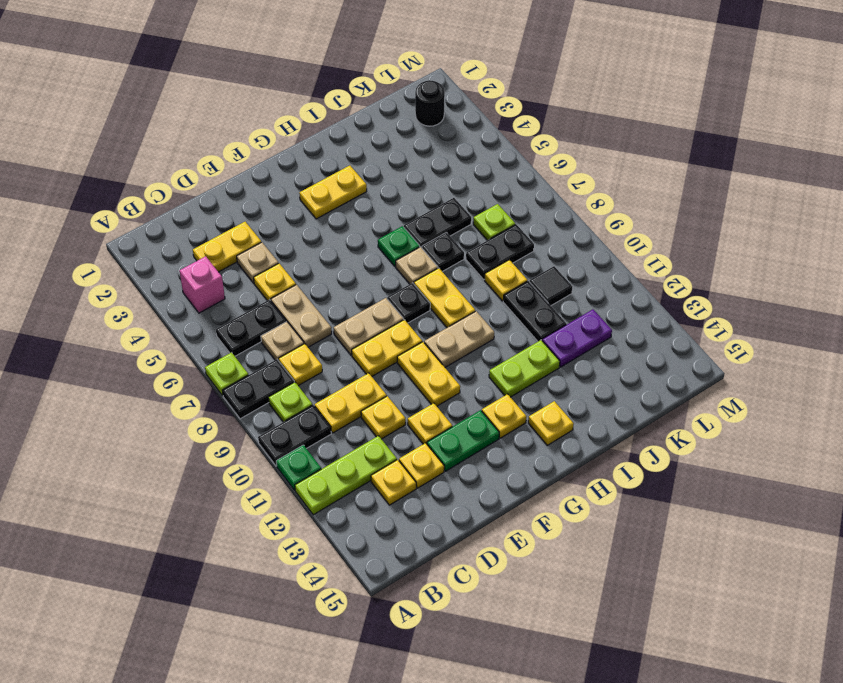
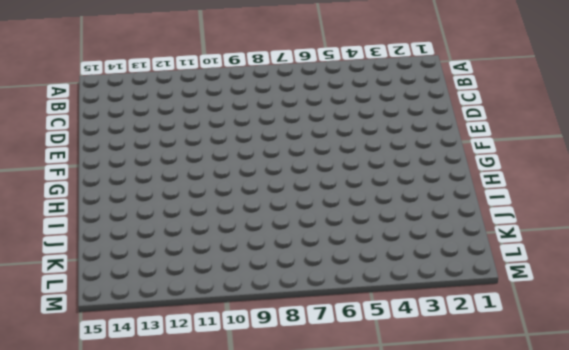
none -> lime plate A7 level 1
none -> black plate A8:B8 level 1
none -> black plate A10:B10 level 1
none -> green plate A11 level 1

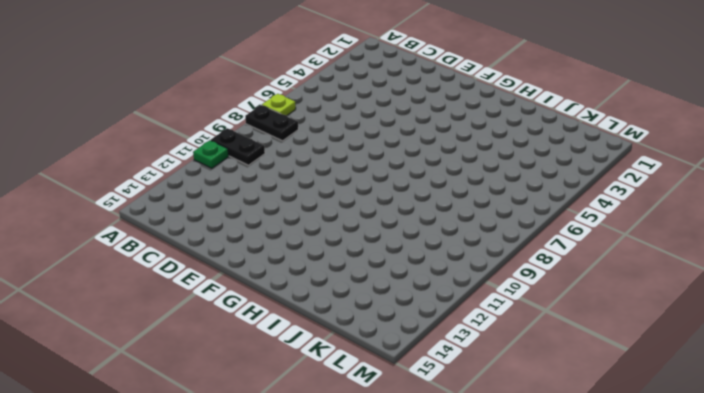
none -> lime plate A12:C12 level 1
none -> pink brick B4 level 1
none -> black plate B6:C6 level 1
none -> lime plate B9 level 1

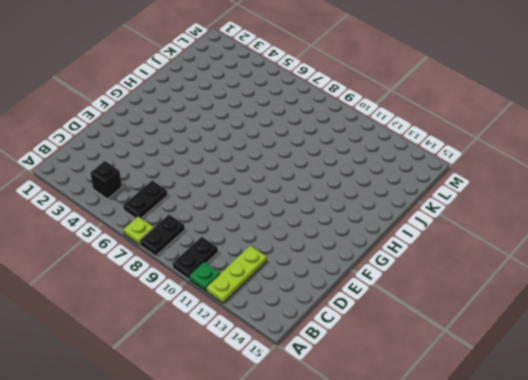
black brick B4 level 1 -> pink brick B4 level 1
none -> lime plate B9 level 1
none -> yellow plate C3:D3 level 1
none -> tan plate C7 level 1
none -> yellow plate C8 level 1

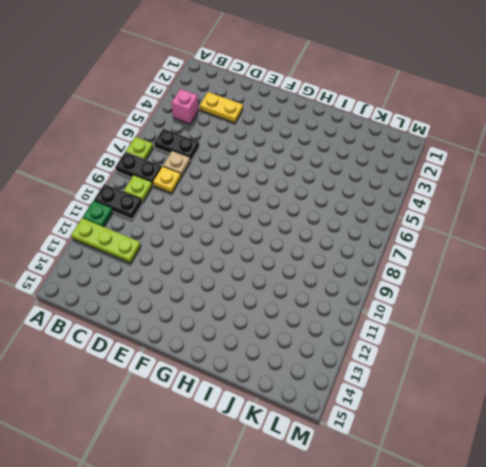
none -> yellow plate C10:D10 level 1
none -> yellow plate C13 level 1
none -> tan plate D4 level 1
none -> yellow plate D5 level 1

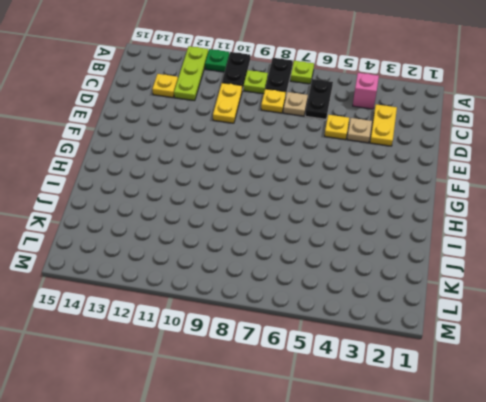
none -> tan plate D6:D7 level 1
none -> yellow plate D11 level 1
none -> yellow plate D13 level 1
none -> tan plate E8:F8 level 1

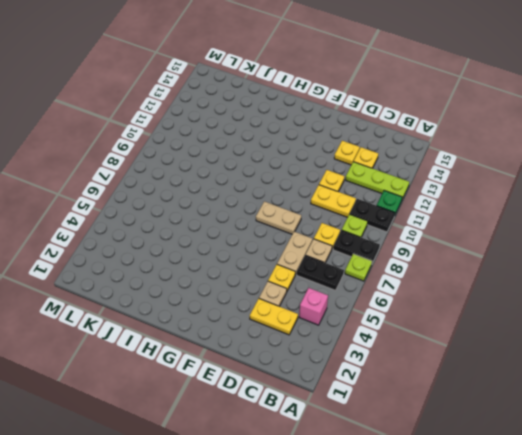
none -> yellow plate E9:F9 level 1
none -> yellow plate E12 level 1
none -> green plate E13:F13 level 1
none -> yellow plate F10:F11 level 1

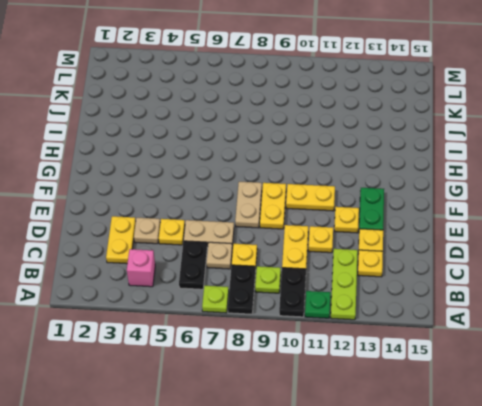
none -> yellow plate G3:H3 level 1
none -> black plate G8 level 1
none -> tan plate G10:H10 level 1
none -> yellow plate G13 level 1

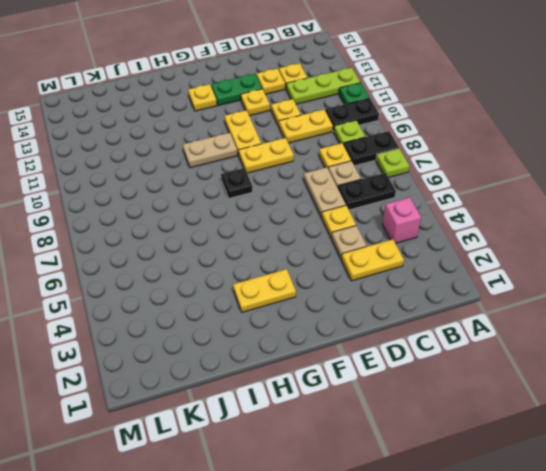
none -> tan plate E8:F8 level 1
none -> green plate H6 level 1
none -> tan plate H7 level 1
none -> yellow plate H8:H9 level 1

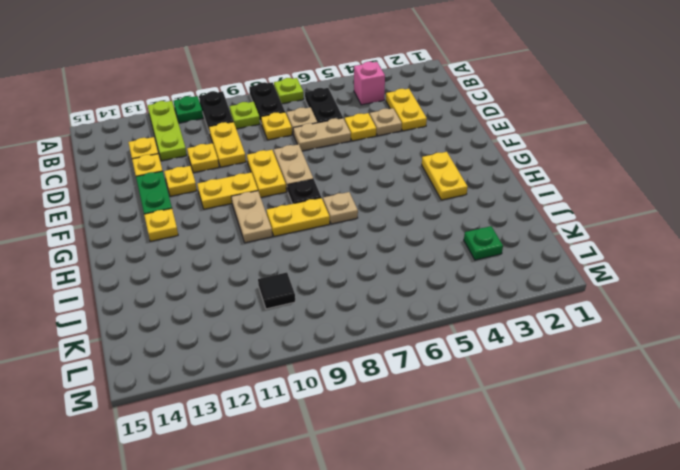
green plate K3 level 1 -> green plate H6 level 1
none -> lime plate H12:I12 level 1
none -> yellow plate H14 level 1
none -> black plate I6:J6 level 1
none -> black plate I7 level 1

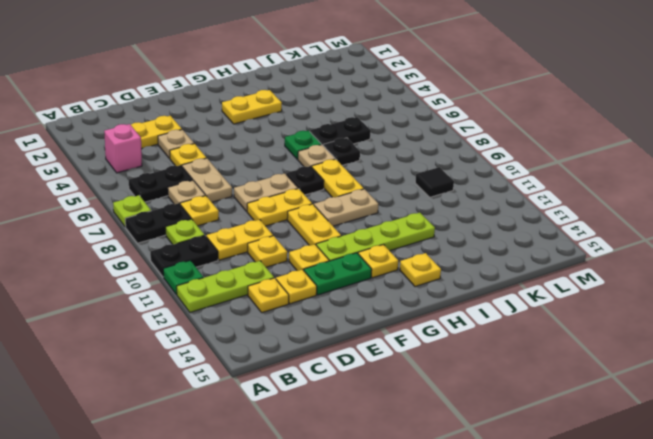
lime plate F12:I12 level 1 -> lime plate H12:I12 level 1
none -> black plate J8:K8 level 1
none -> yellow plate J9 level 1
none -> black plate J10:J11 level 1
none -> purple plate J12:K12 level 1

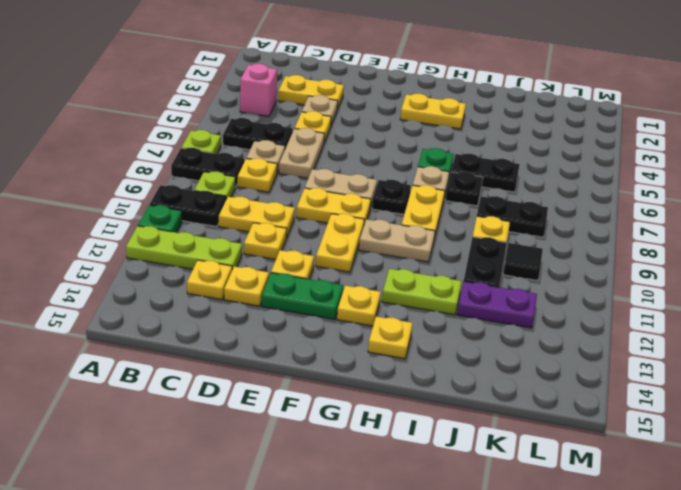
none -> lime plate K7 level 1
none -> black round brick L2 level 1

